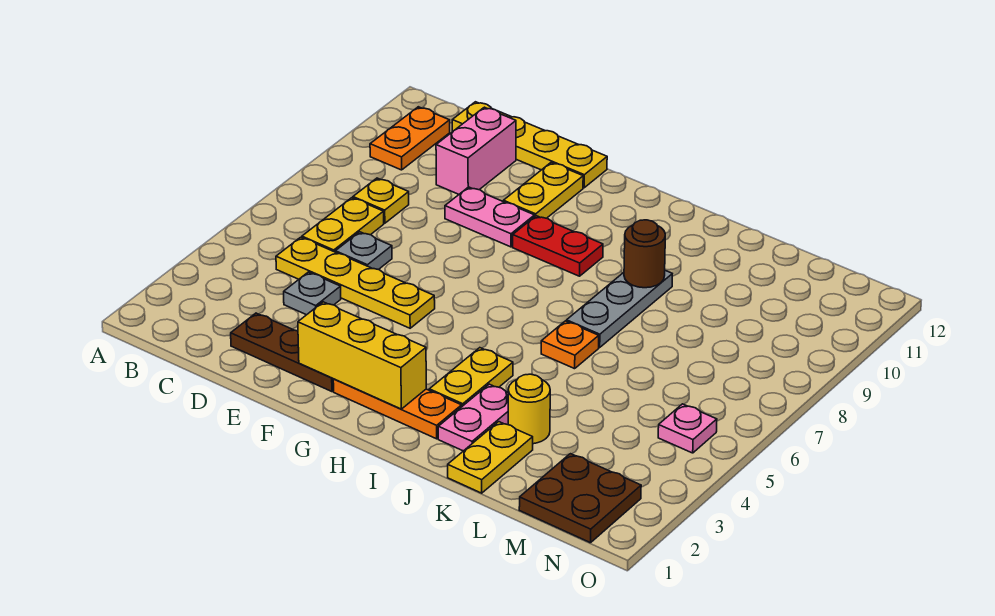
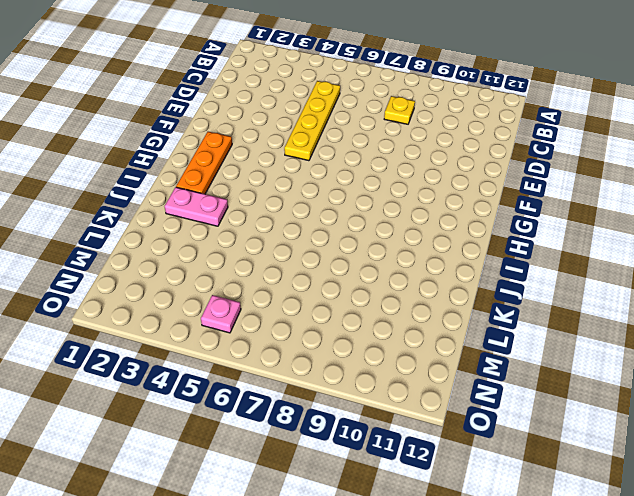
none -> orange plate B10:B11 level 1
none -> yellow plate C6:C7 level 1
none -> yellow plate C12:F12 level 1

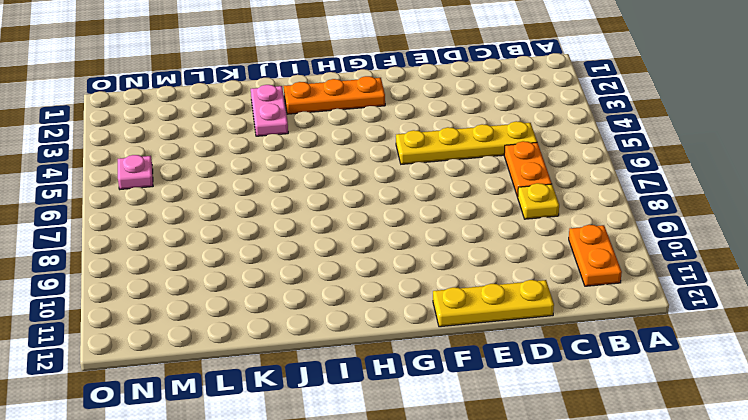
orange plate C6:C7 level 1 -> yellow plate C6:C7 level 1
yellow plate D12:F12 level 1 -> yellow plate C12:F12 level 1
none -> brown plate D2:F2 level 1
none -> grey plate D4 level 1
none -> grey plate D6 level 1

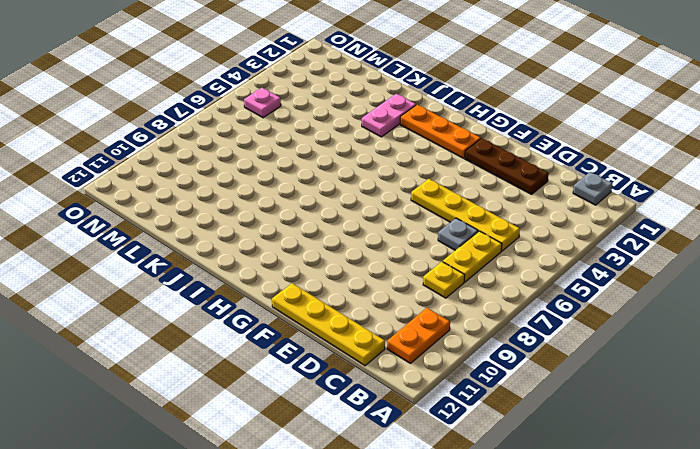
grey plate B1 level 1 -> grey plate D4 level 1
none -> pink brick D10:D11 level 1
none -> pink plate E9:F9 level 1
none -> yellow plate F10:F11 level 1

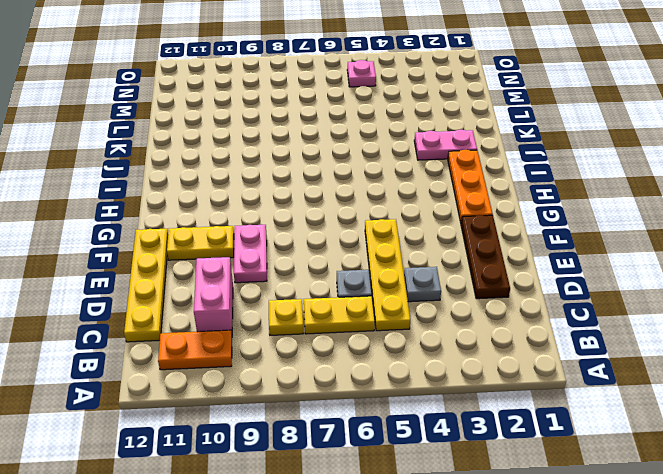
pink brick C10:D10 level 1 -> pink brick D10:D11 level 1
none -> red plate G9:H9 level 1
none -> yellow plate I3:I4 level 1
none -> orange plate J6 level 1

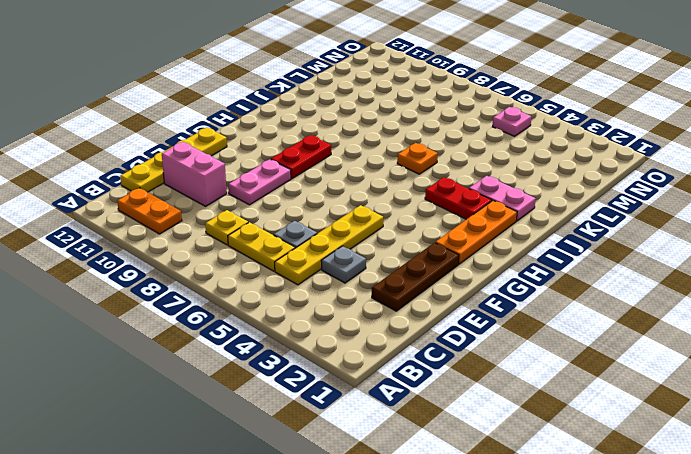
red plate I3:I4 level 1 -> yellow plate I3:I4 level 1
none -> yellow plate F10:F11 level 1
none -> grey plate J7:J9 level 1
none -> yellow plate K1:K2 level 1

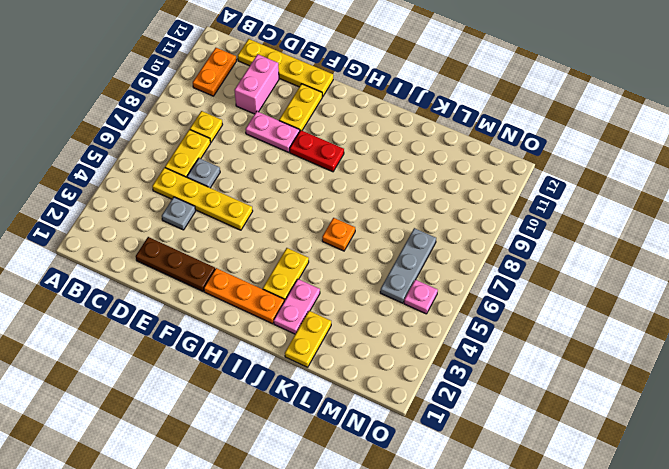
grey plate M5:M7 level 1 -> grey plate J7:J9 level 1
none -> yellow round brick K3 level 1
none -> brown plate M1:N2 level 1
none -> yellow brick F2:H2 level 2

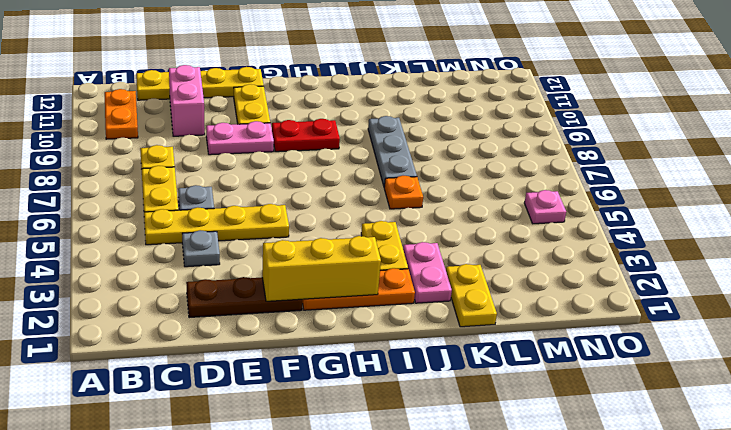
none -> yellow round brick K3 level 1
none -> brown plate M1:N2 level 1
none -> brown round brick J9 level 2

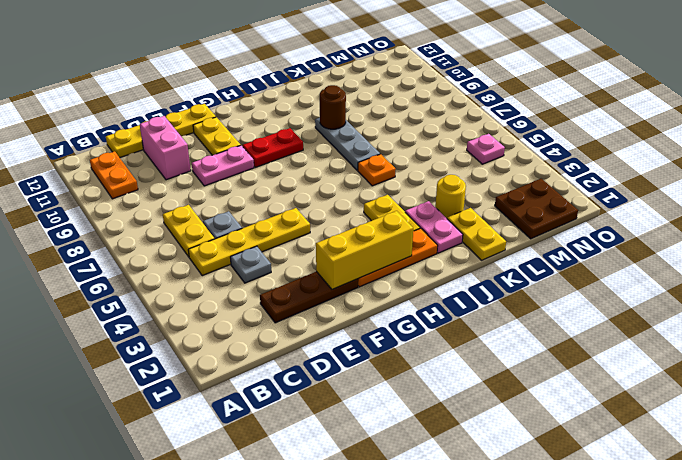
none -> yellow plate C8 level 1

